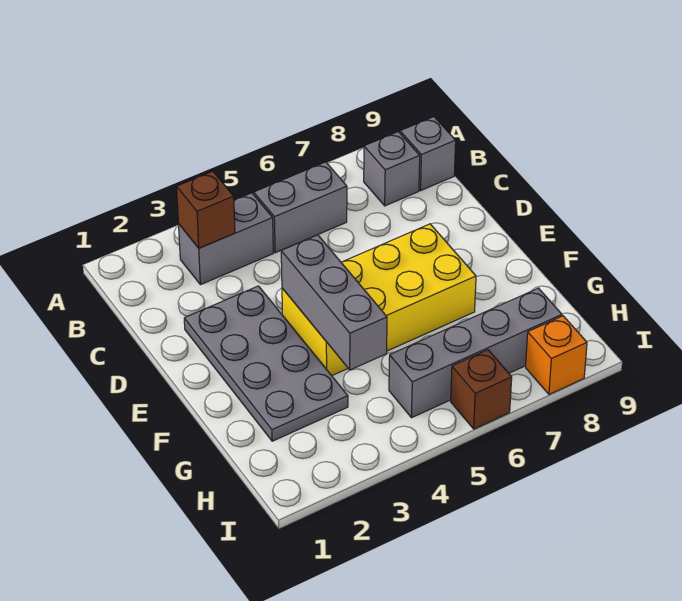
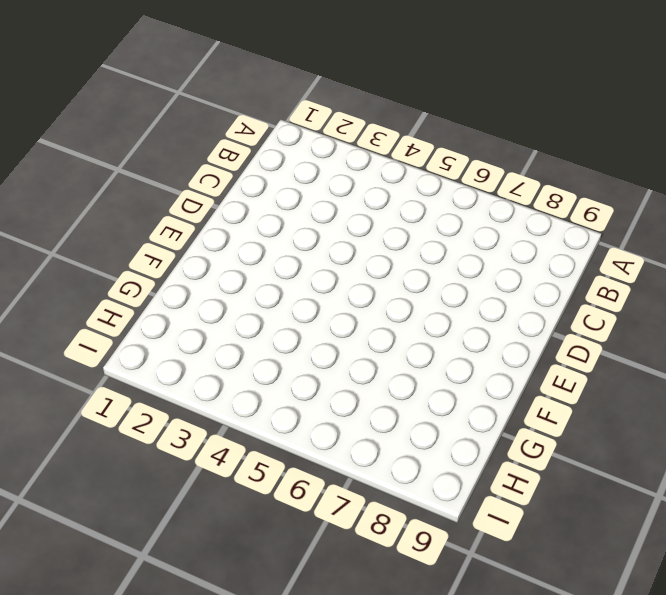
none -> grey brick B3:B4 level 1
none -> grey brick B5:B6 level 1

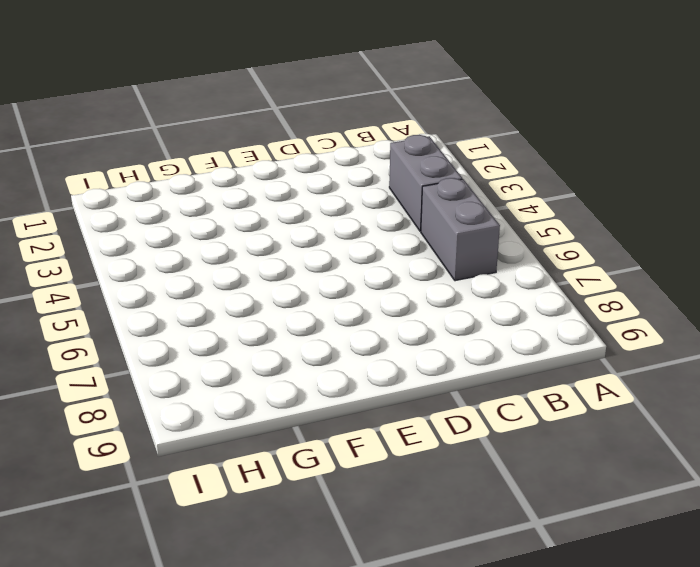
none -> grey brick B8 level 1
none -> grey brick B9 level 1

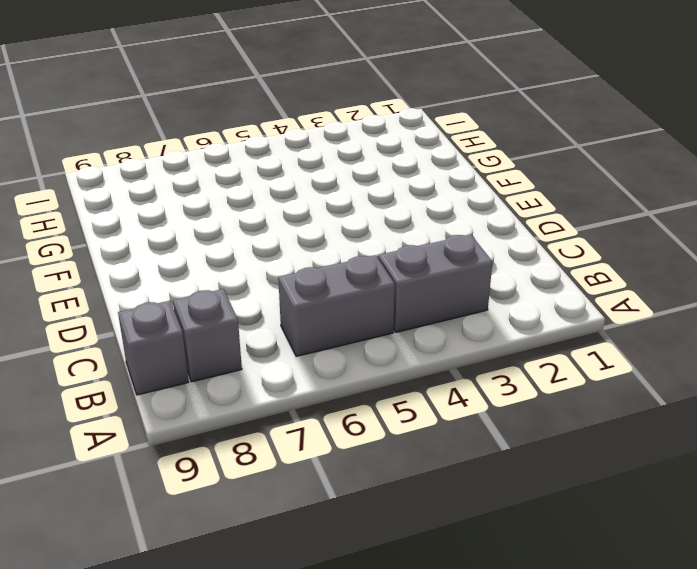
none -> grey plate D2:G3 level 1
none -> yellow brick E4:F7 level 1

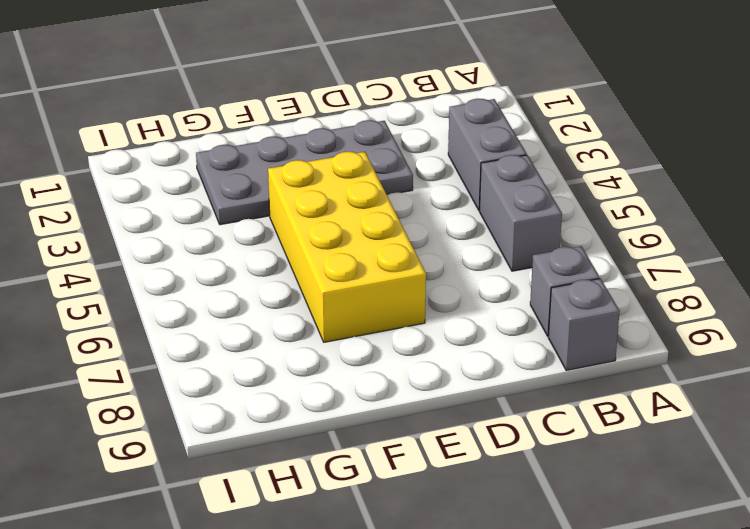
none -> grey brick H5:H8 level 1
none -> brown brick I6 level 1

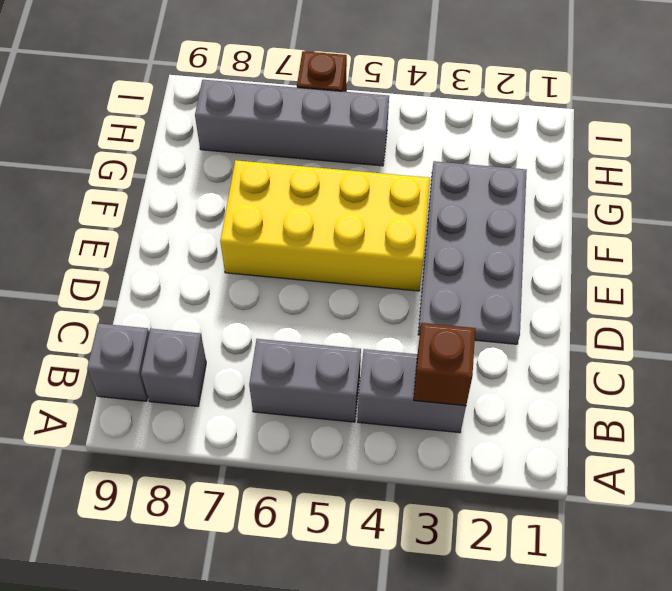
none -> orange brick I8 level 1
none -> grey brick E4:G4 level 2

